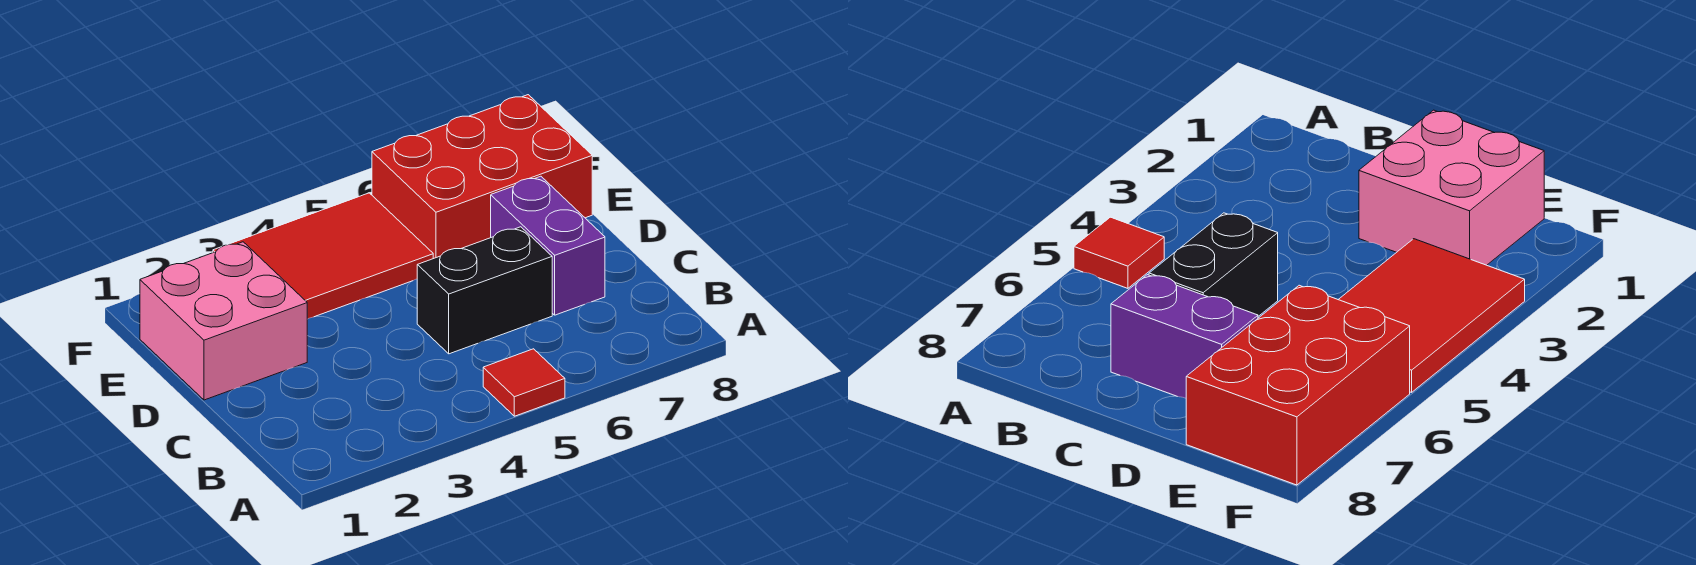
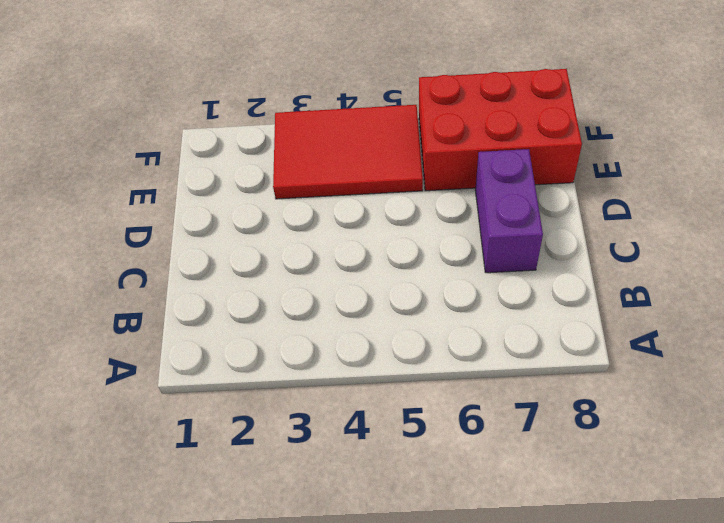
none -> red tile A5 level 1
none -> black brick C5:C6 level 1

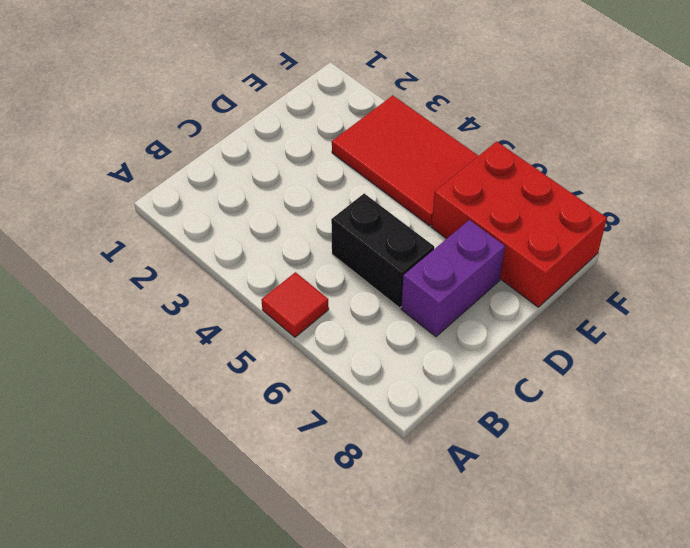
none -> pink brick D1:E2 level 1

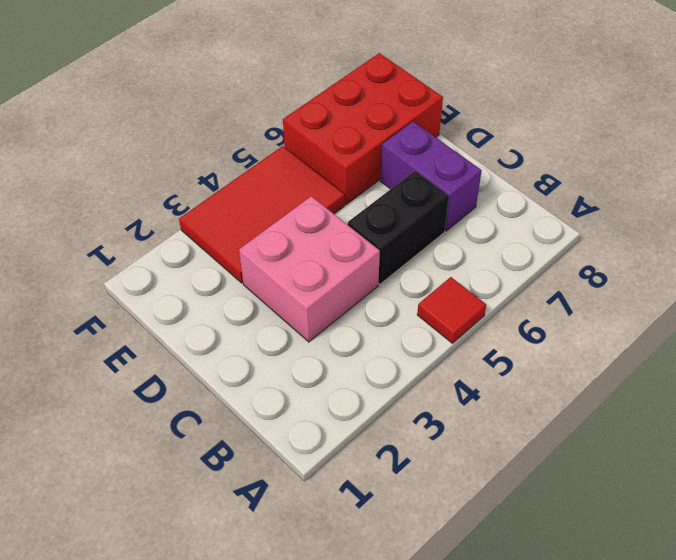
pink brick C3:D4 level 1 -> pink brick D1:E2 level 1

